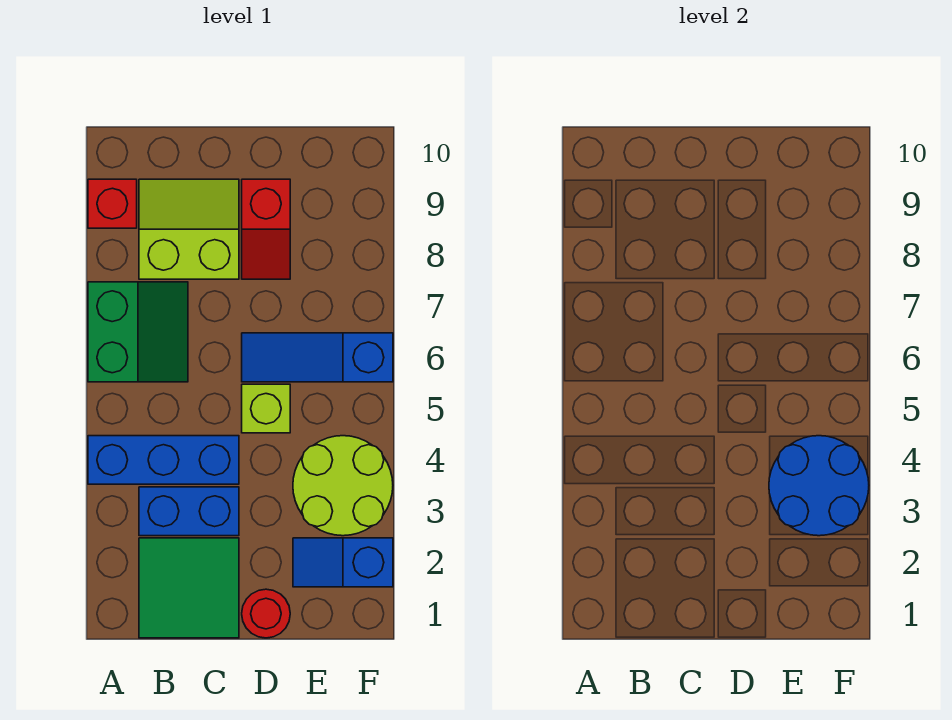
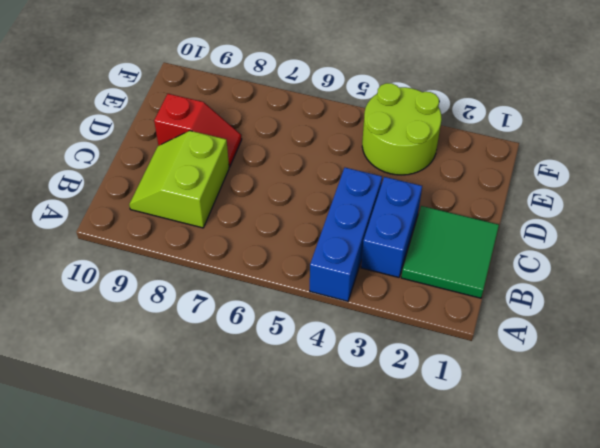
none -> green slope A6:B7 level 1 top A
none -> red brick A9 level 1
none -> red round brick D1 level 1

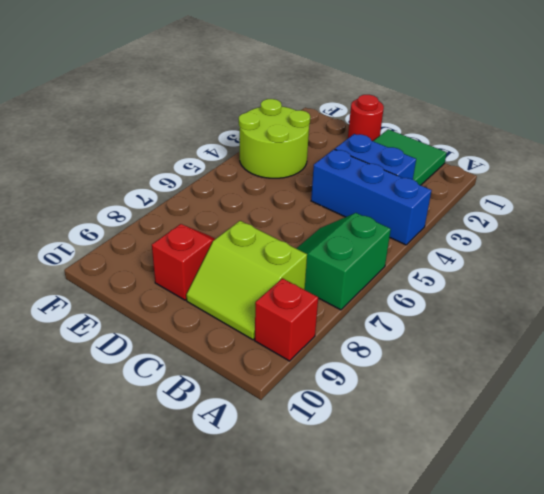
none -> lime brick D5 level 1
none -> blue slope D6:F6 level 1 top F
none -> blue slope E2:F2 level 1 top F

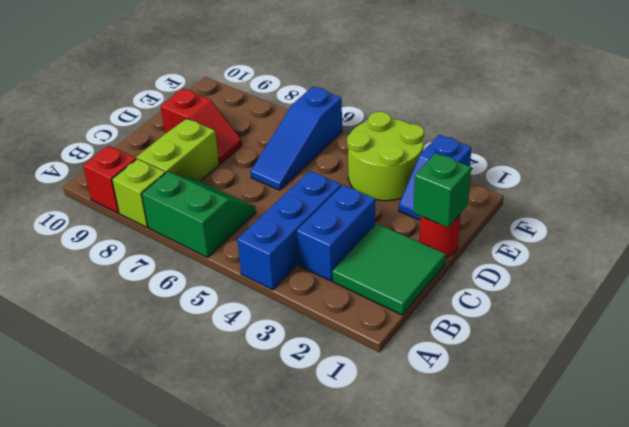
lime brick A8 level 1 -> lime brick D5 level 1
green brick D1 level 2 -> none
none -> blue round brick E3:F4 level 2

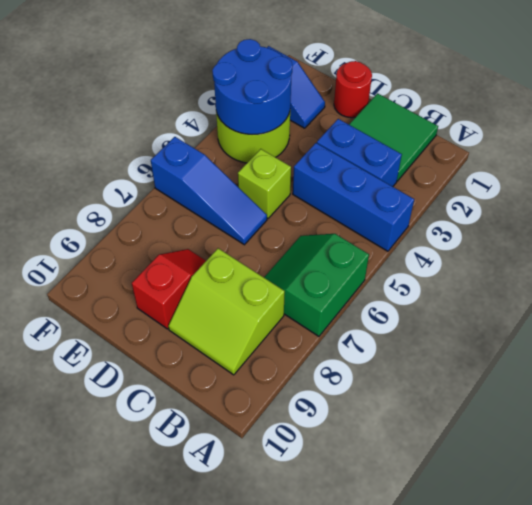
none -> red brick A9 level 1

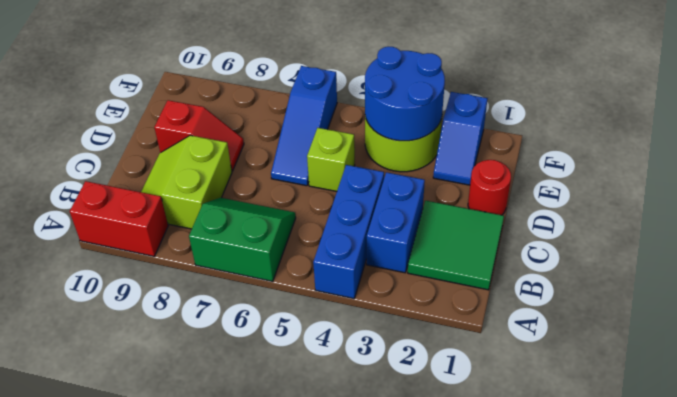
red brick A9:A10 level 1 -> red brick A9 level 1

